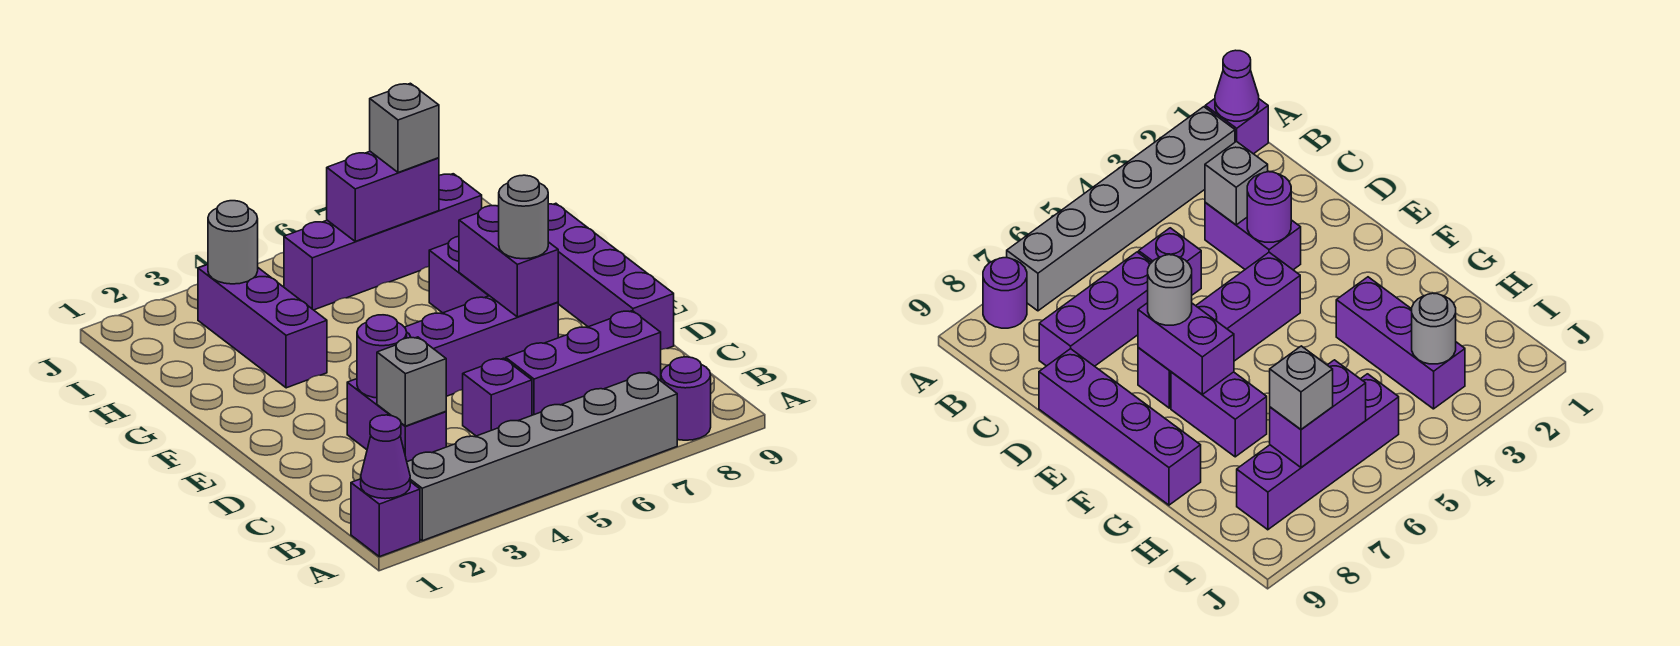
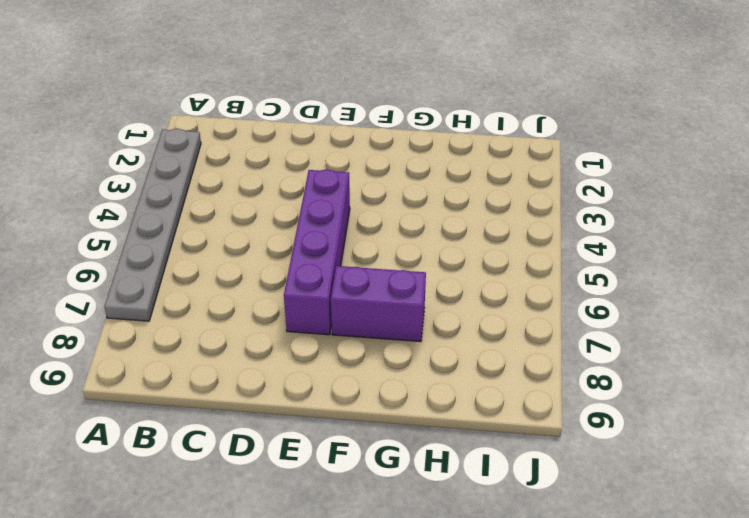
grey plate A2:A7 level 1 -> grey brick A2:A7 level 1
none -> purple brick A1 level 1
none -> purple round brick A8 level 1
none -> purple brick C3:D3 level 1

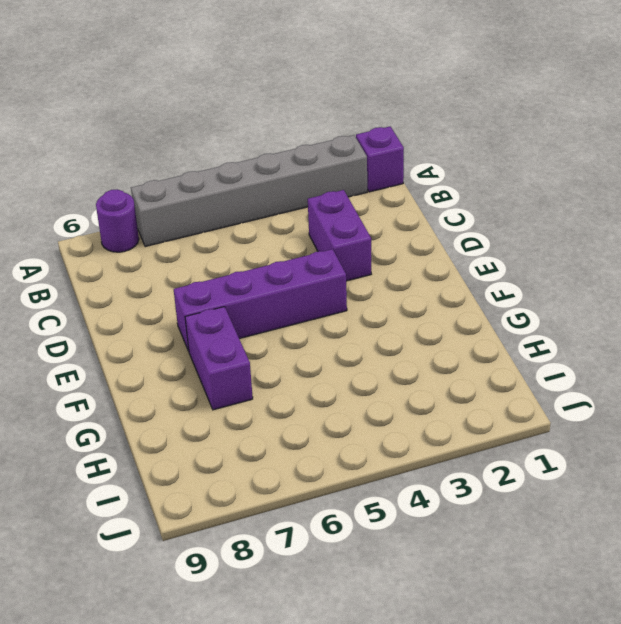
none -> purple brick C5 level 1
none -> purple brick C6:C8 level 1
none -> purple brick D9:G9 level 1

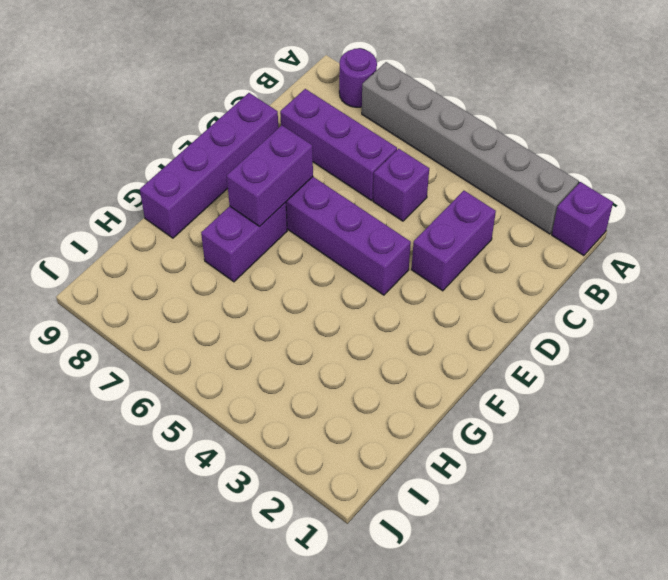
none -> purple brick G3:I3 level 1
none -> purple brick I5:I8 level 1
none -> purple cone A1 level 2

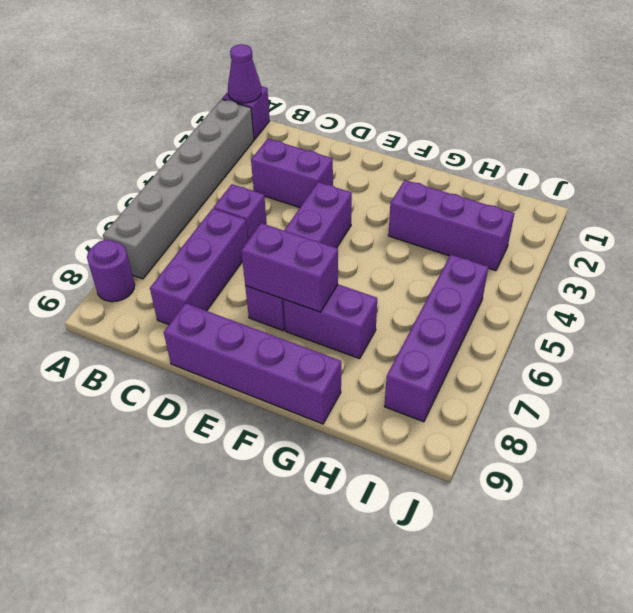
none -> grey brick C3 level 2
none -> purple round brick D3 level 2
none -> grey round brick I3 level 2

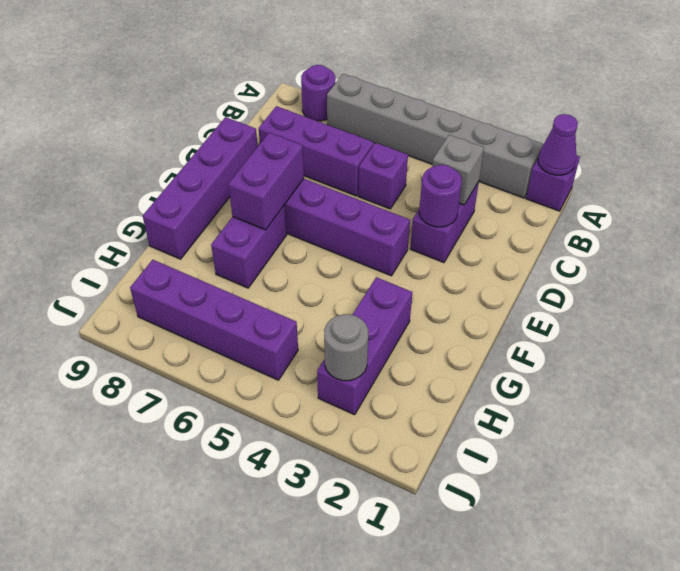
none -> purple brick I6:I7 level 2
none -> grey round brick E7 level 3
none -> grey brick I7 level 3

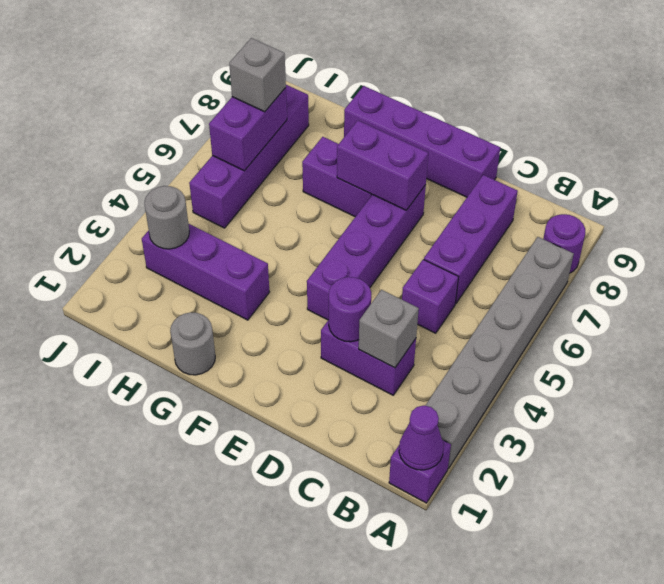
grey round brick G1 level 1 -> grey round brick E7 level 3

